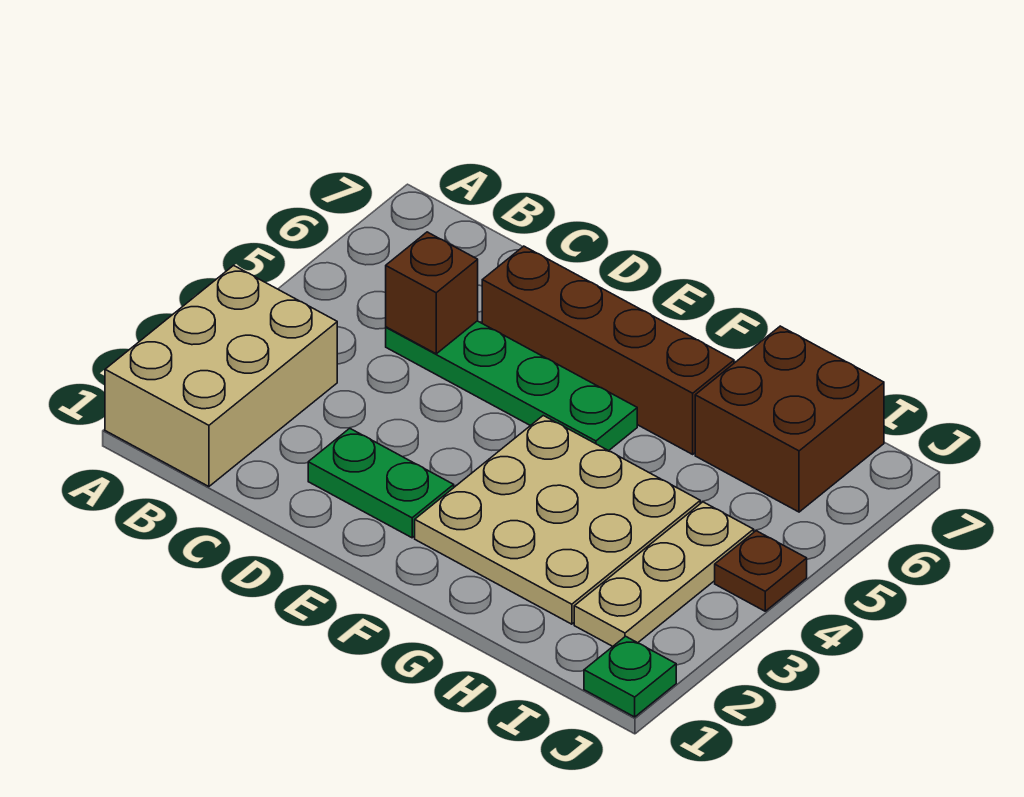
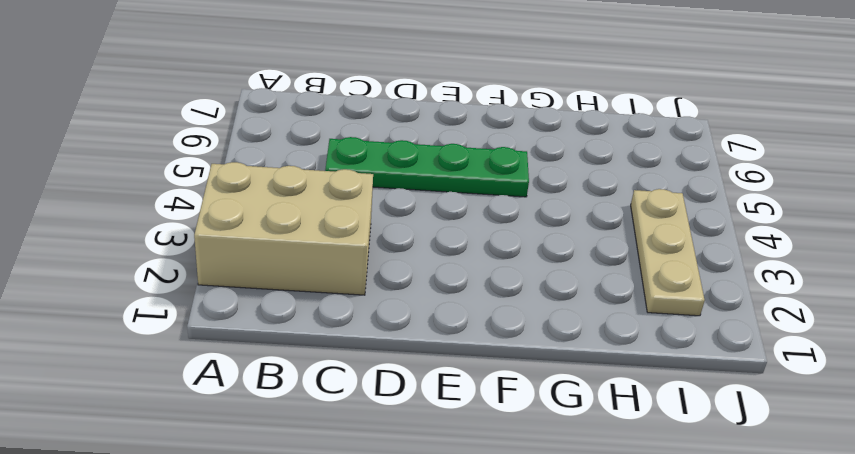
tan brick A2:C3 level 1 -> tan brick A1:B3 level 1
none -> green plate D2:E2 level 1
none -> brown brick D6:G6 level 1

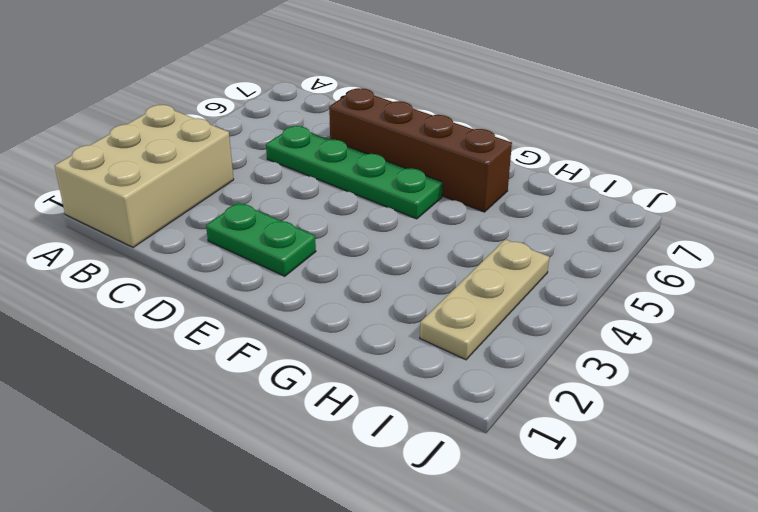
none -> tan plate F2:H4 level 1
none -> brown brick H6:I7 level 1

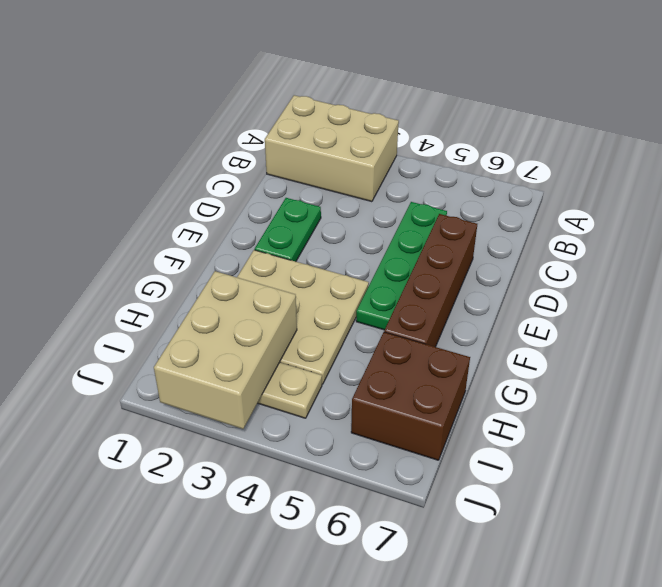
tan brick H2:J3 level 2 -> none
none -> green plate J1 level 1
none -> brown plate J4 level 1

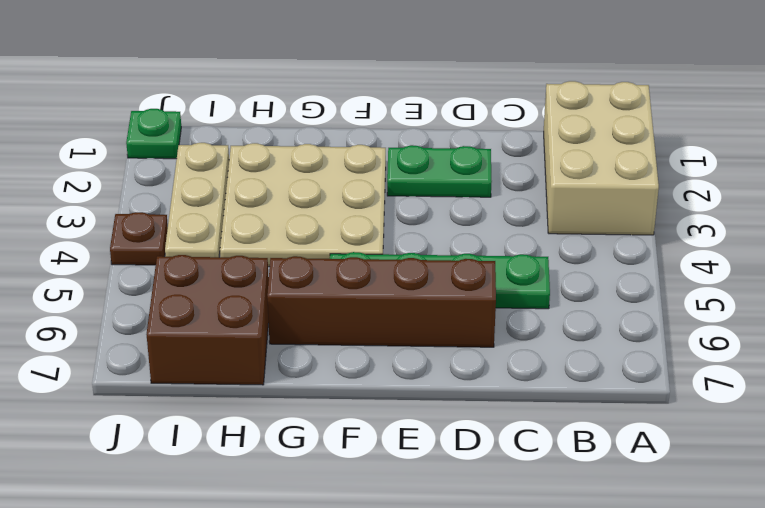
none -> brown brick C5 level 2

